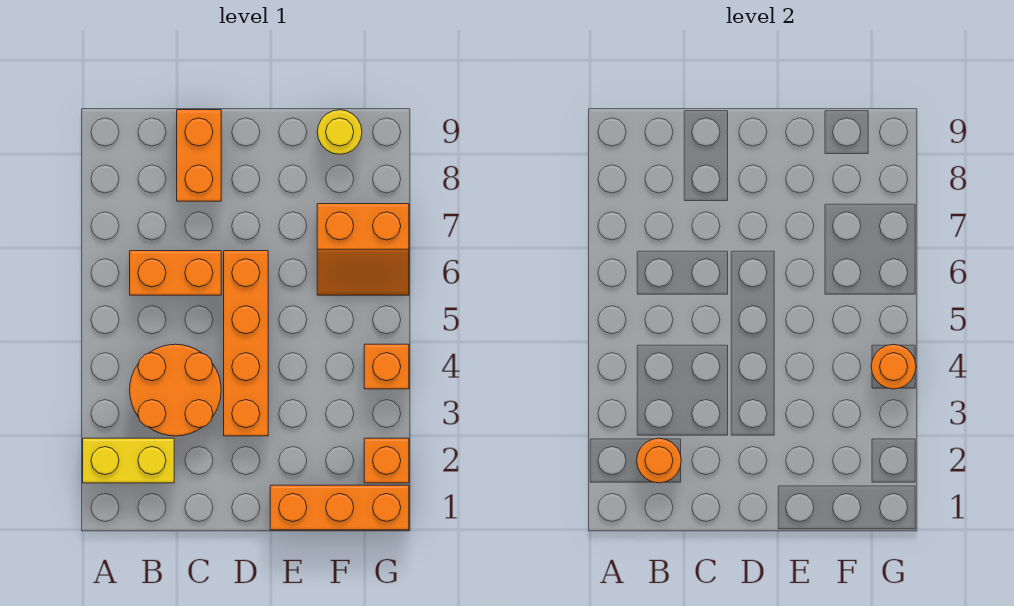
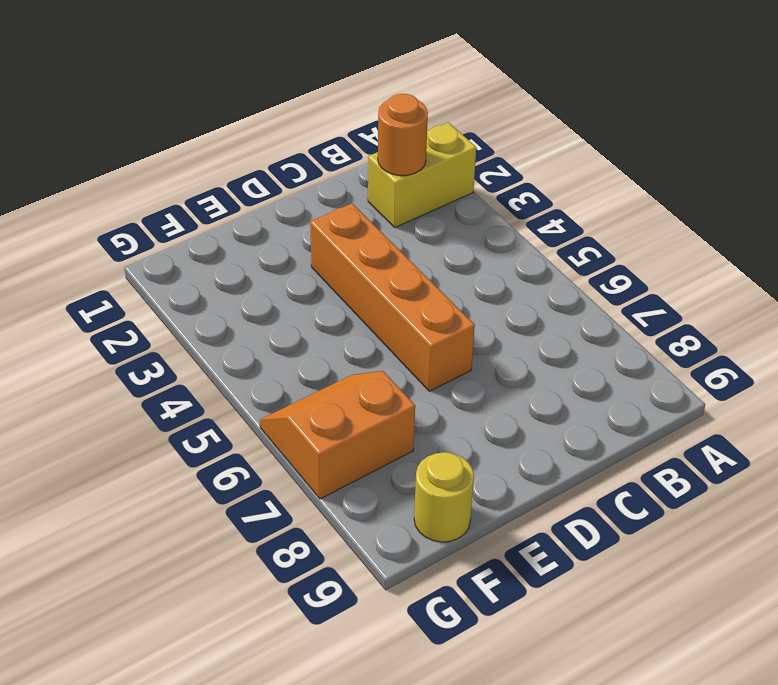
none -> orange round brick B3:C4 level 1
none -> orange brick B6:C6 level 1
none -> orange brick C8:C9 level 1

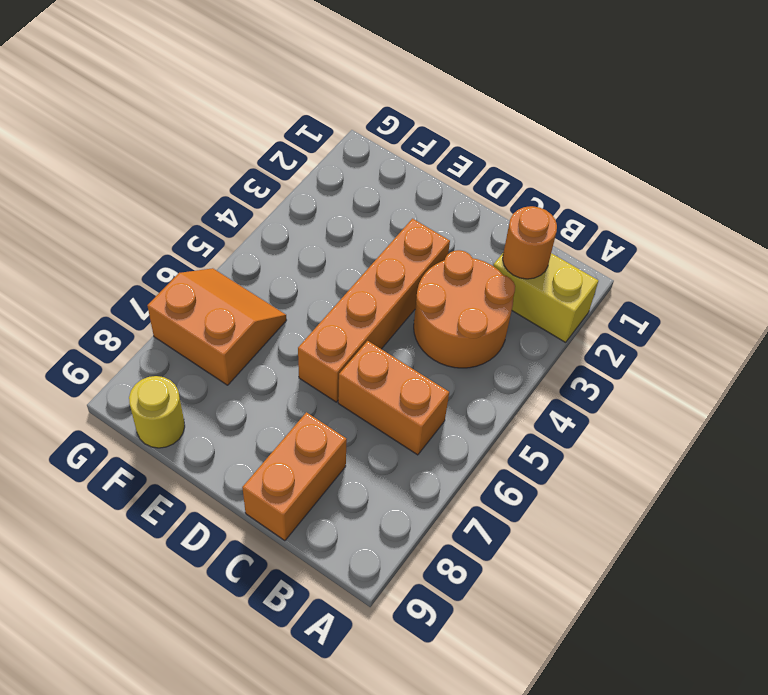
none -> orange brick E1:G1 level 1
none -> orange brick G2 level 1
none -> orange brick G4 level 1

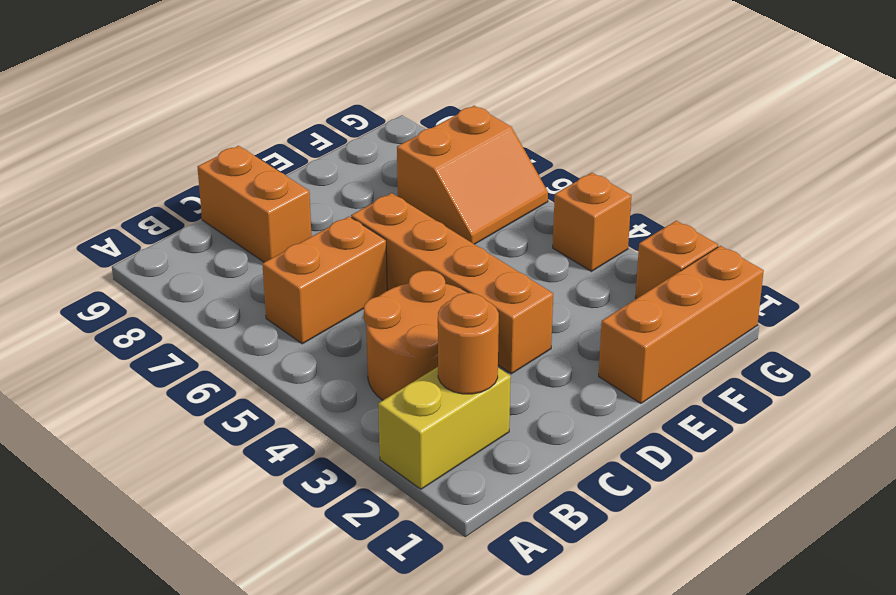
none -> yellow round brick F9 level 1
none -> orange round brick G4 level 2

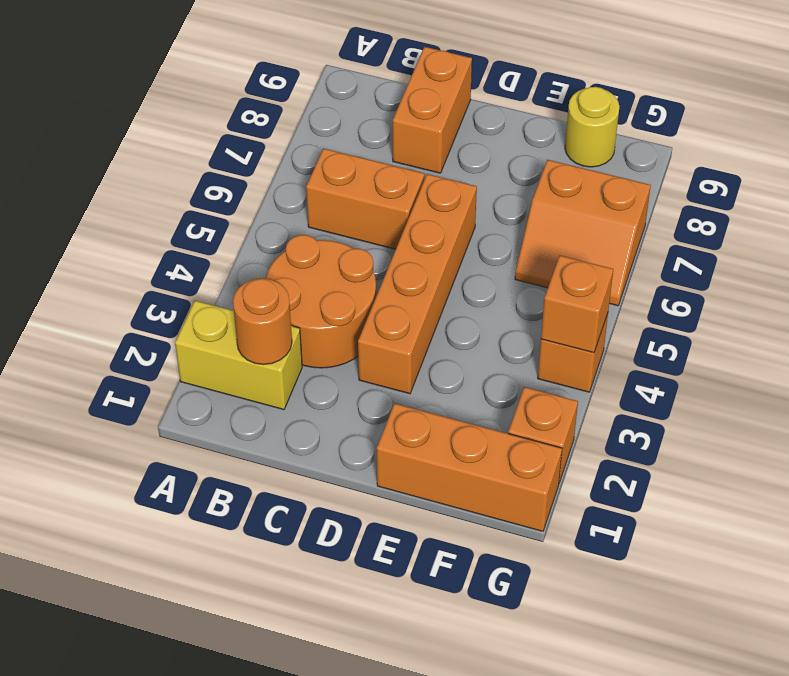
orange brick G4 level 2 -> orange round brick G4 level 2

